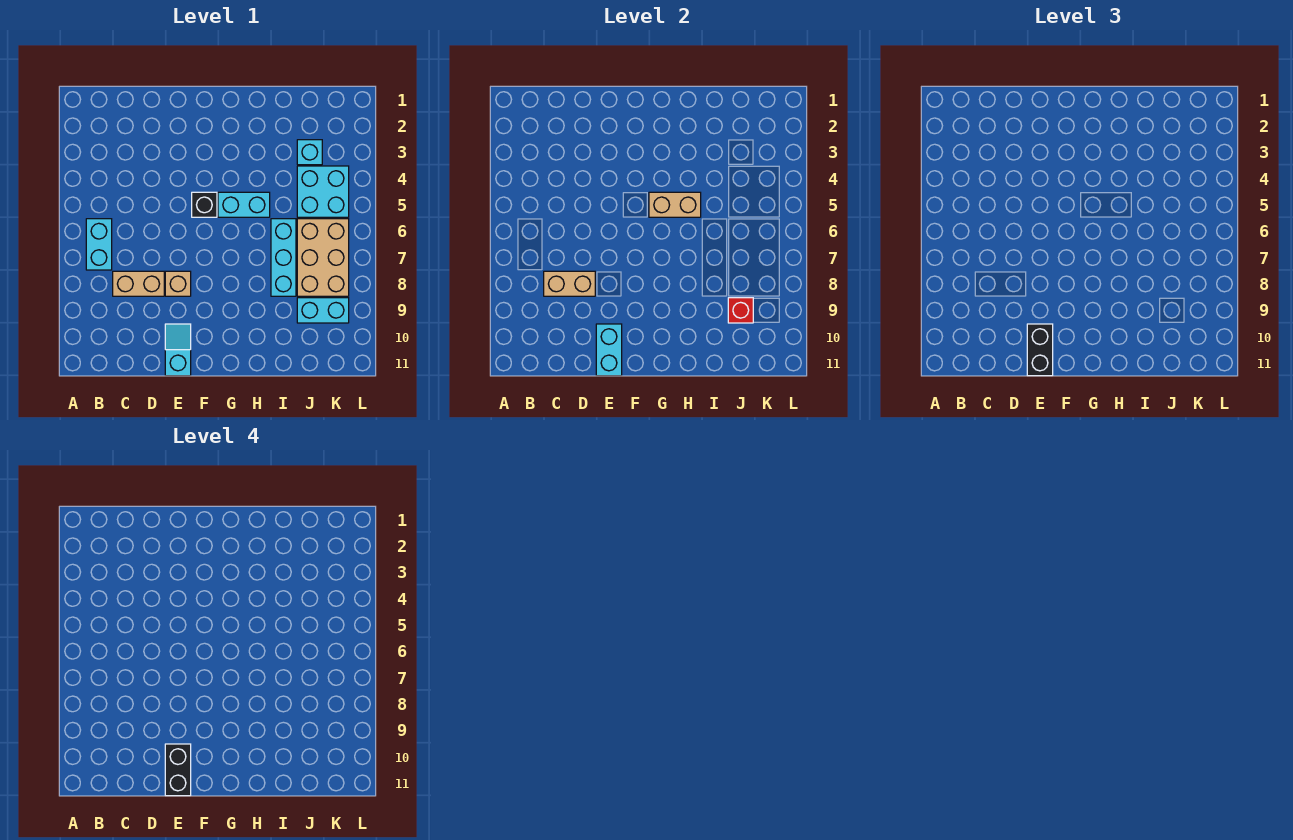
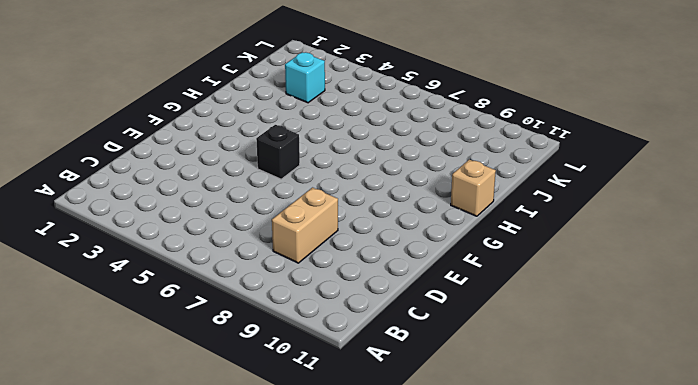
tan brick H11 level 1 -> tan brick E8 level 1
none -> cyan brick B6:B7 level 1
none -> cyan slope E10:E11 level 1 top 11
none -> cyan brick G5:H5 level 1

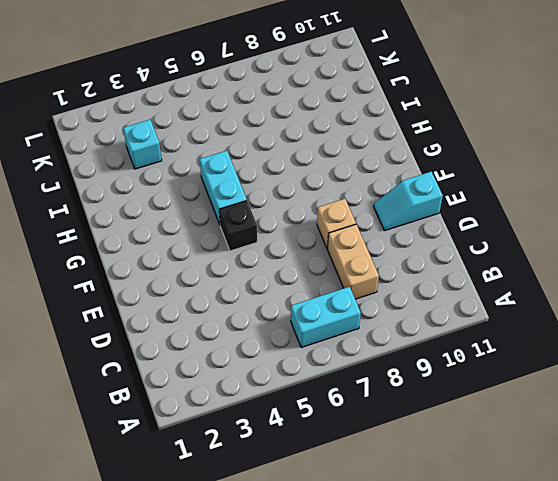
none -> cyan brick I6:I8 level 1
none -> cyan brick J4:K5 level 1
none -> tan brick J6:K8 level 1

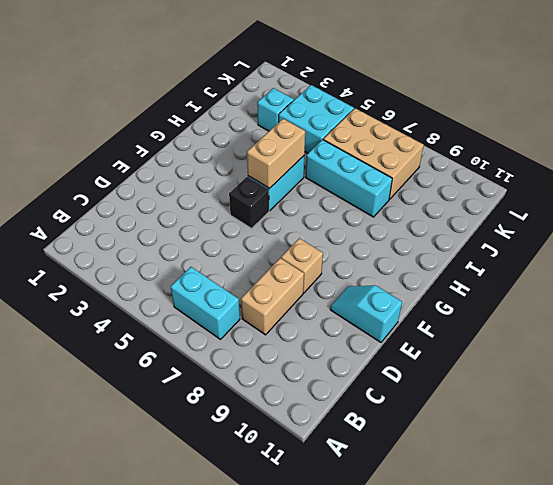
none -> cyan brick J9:K9 level 1
none -> tan brick C8:D8 level 2
none -> cyan brick E10:E11 level 2

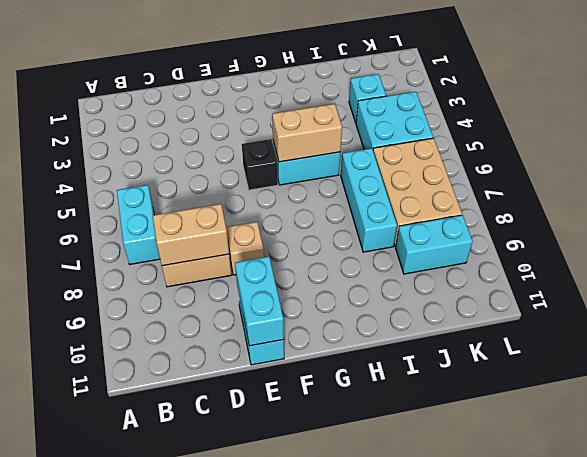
none -> red brick J9 level 2
none -> black brick E10:E11 level 3
none -> black brick E10:E11 level 4

